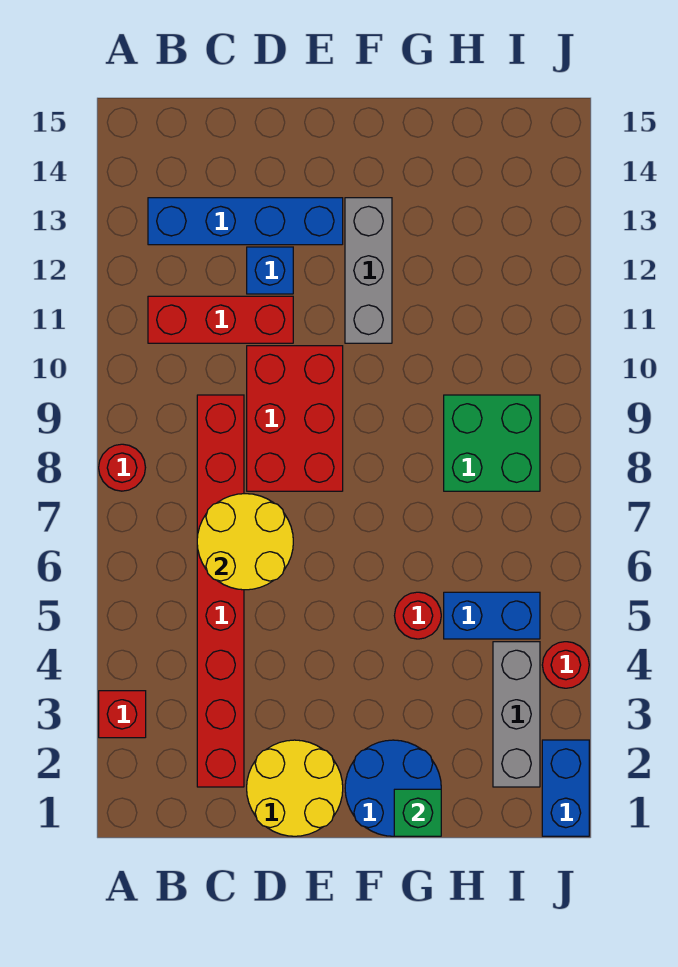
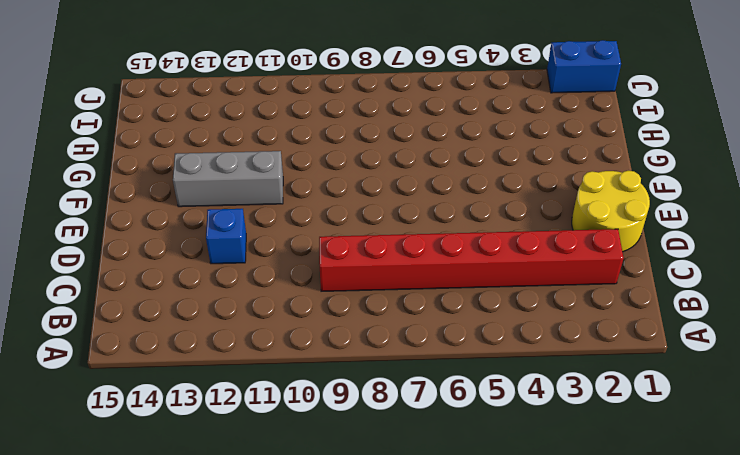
none -> red brick A3 level 1
none -> red round brick A8 level 1
none -> red brick B11:D11 level 1

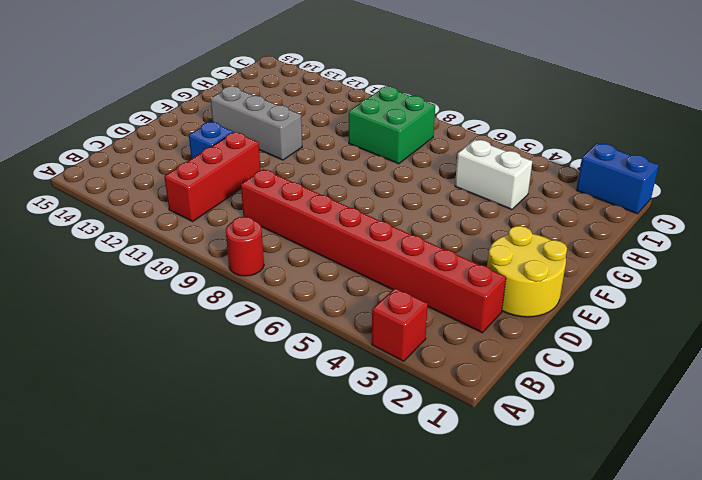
white brick H4:H5 level 1 -> blue brick H5:I5 level 1
none -> blue brick B13:E13 level 1
none -> red brick D8:E10 level 1
none -> blue round brick F1:G2 level 1

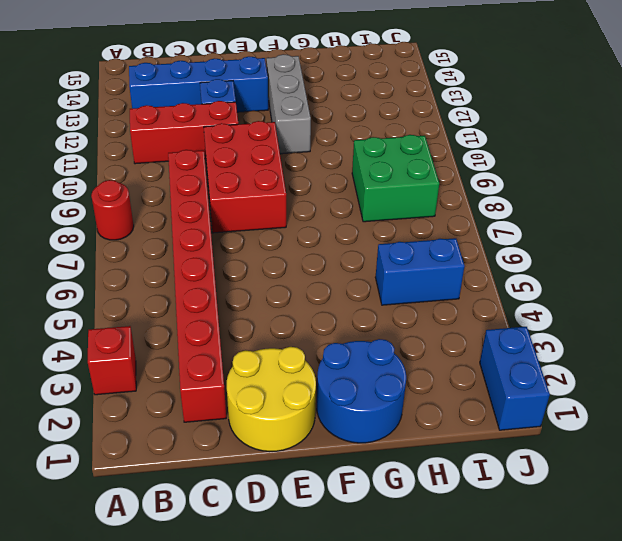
none -> red round brick G5 level 1
none -> grey brick I2:I4 level 1
none -> red round brick J4 level 1

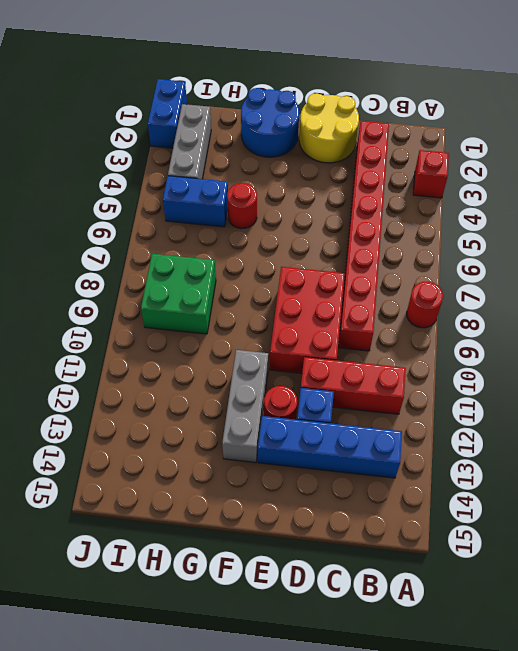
red round brick E12 level 1 -> red round brick J4 level 1
none -> yellow round brick C6:D7 level 2
none -> green brick G1 level 2

